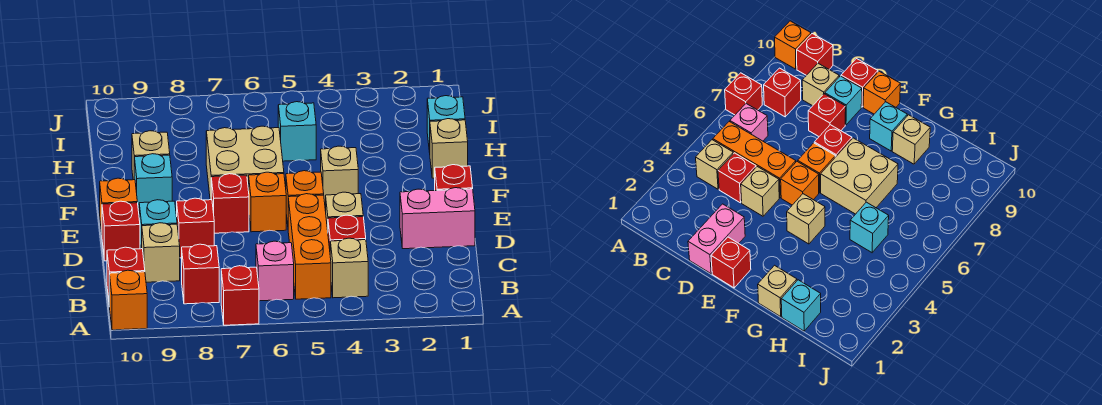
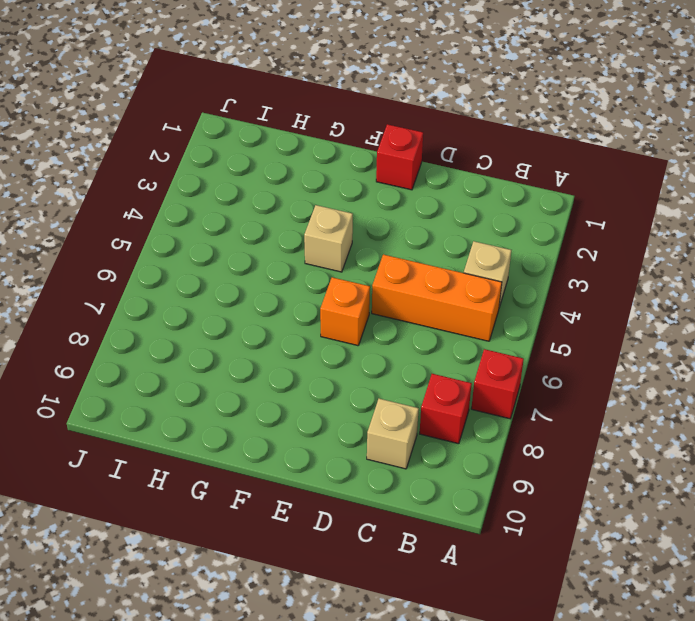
none -> orange brick A10 level 1
none -> pink brick B6 level 1
none -> red brick B10 level 1

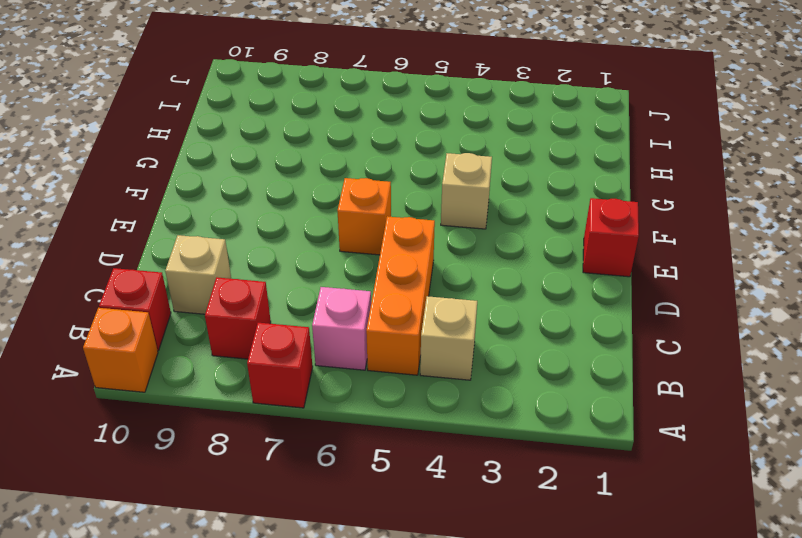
none -> red brick C4 level 1
none -> pink brick D1:D2 level 1
none -> tan brick D4 level 1

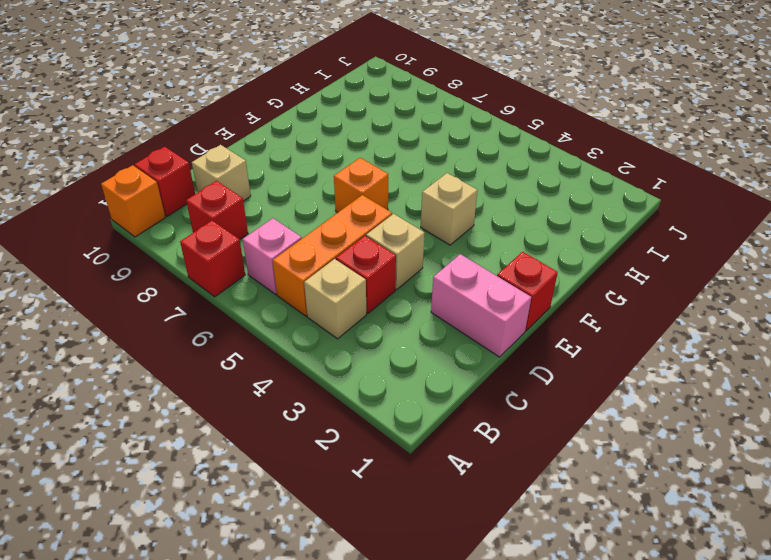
none -> red brick D8 level 1
none -> cyan brick D9 level 1
none -> red brick D10 level 1

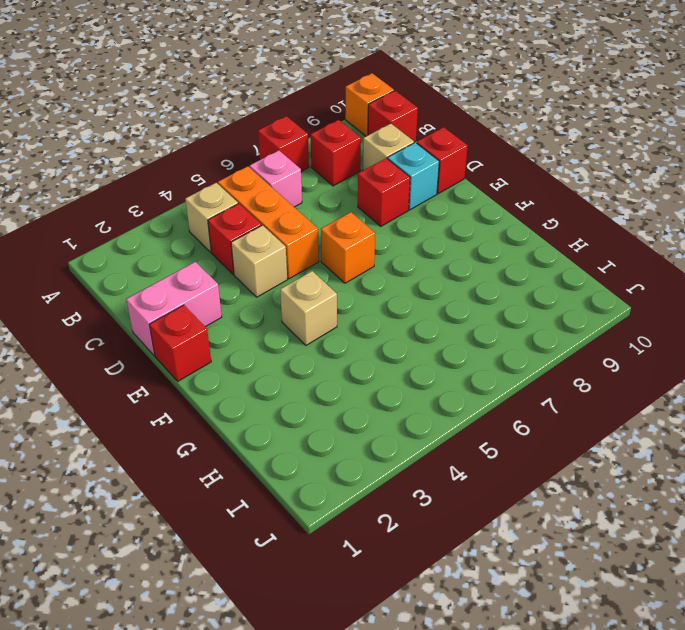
none -> orange brick E5 level 1
none -> red brick E7 level 1
none -> orange brick E10 level 1

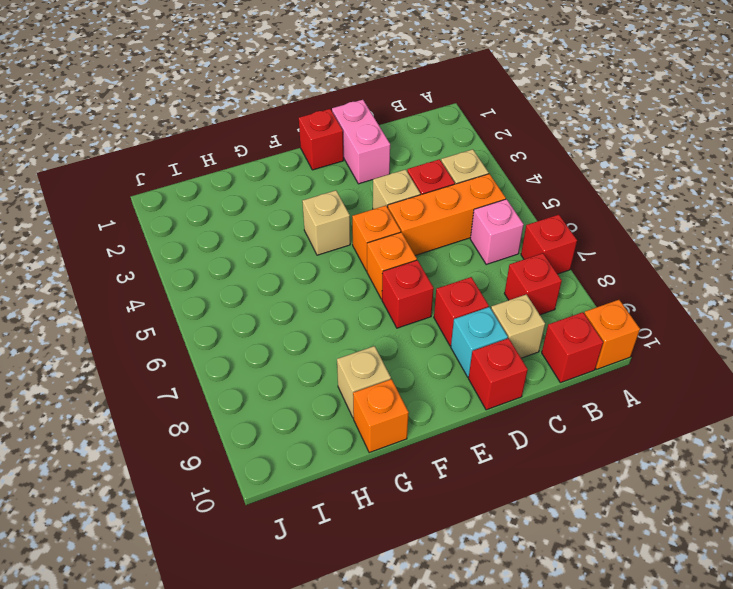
orange brick G10 level 1 -> orange brick E10 level 1
none -> tan brick F6:G7 level 1
none -> cyan brick F9 level 1
none -> tan brick G1 level 1

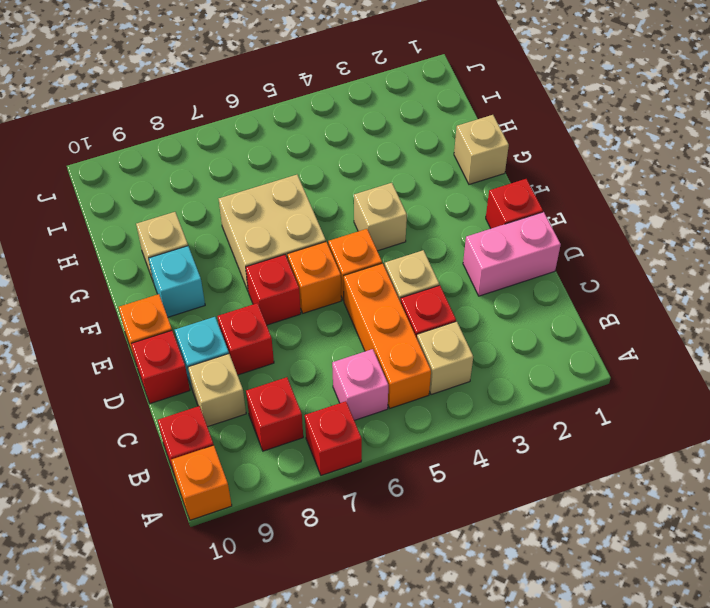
none -> cyan brick H1 level 1
none -> cyan brick H5 level 1

